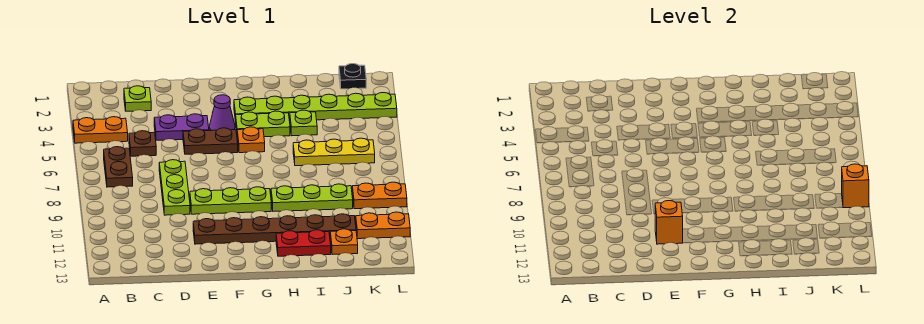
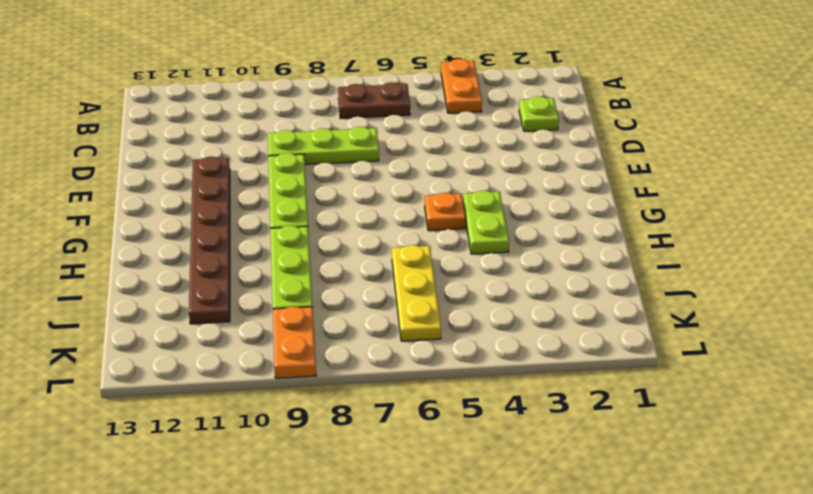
none -> brown plate C5 level 1
none -> purple plate D4:E4 level 1
none -> brown plate E5:F5 level 1

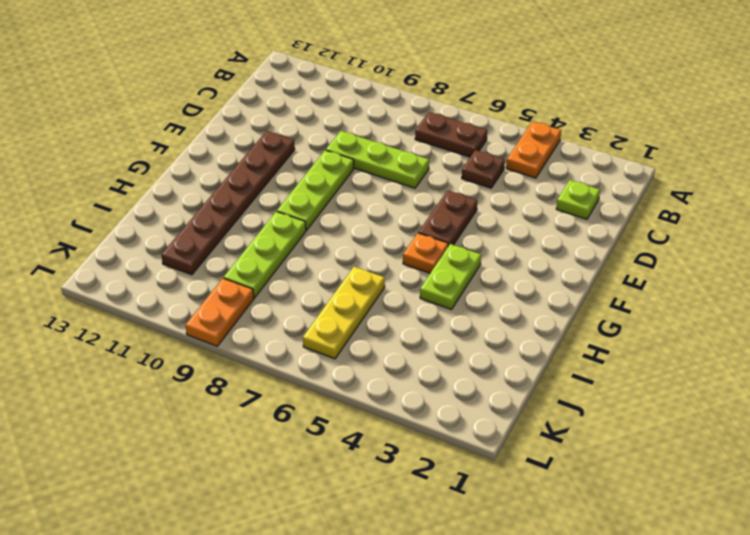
none -> purple plate D4:E4 level 1
none -> purple cone F4 level 1
none -> lime plate G3:L3 level 1

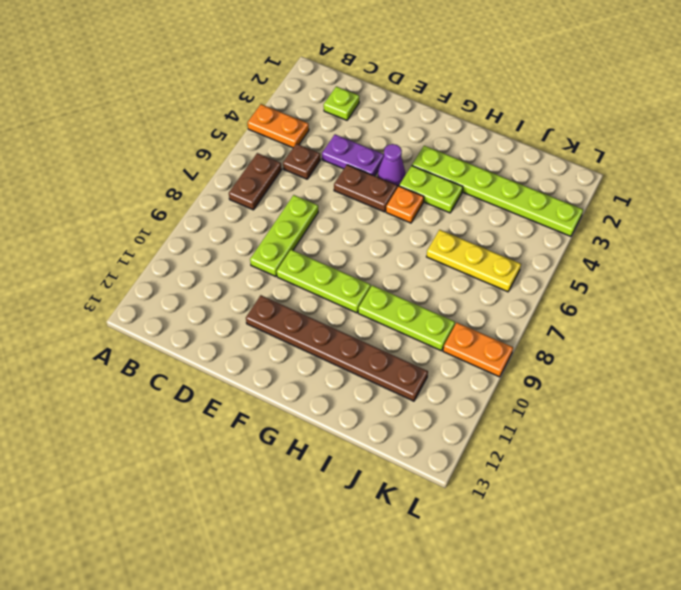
none -> red plate H12:I12 level 1
none -> lime plate I4 level 1
none -> orange plate J12 level 1

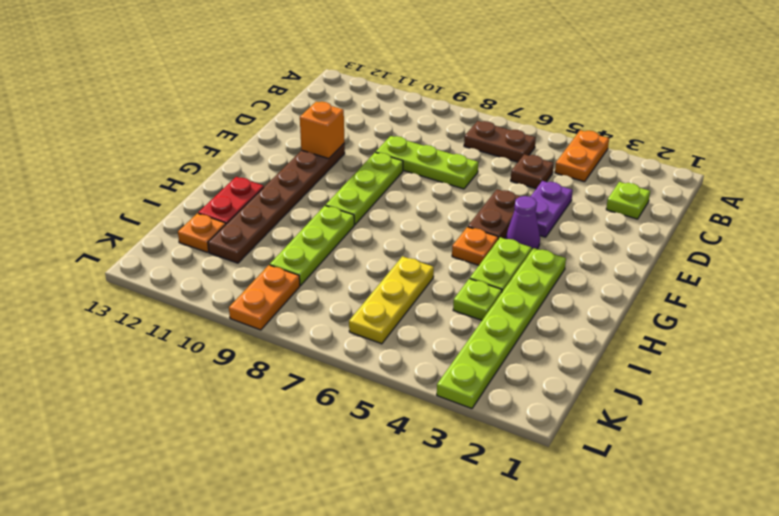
none -> black plate K1 level 1
none -> orange plate K11:L11 level 1
none -> orange brick L9 level 2

